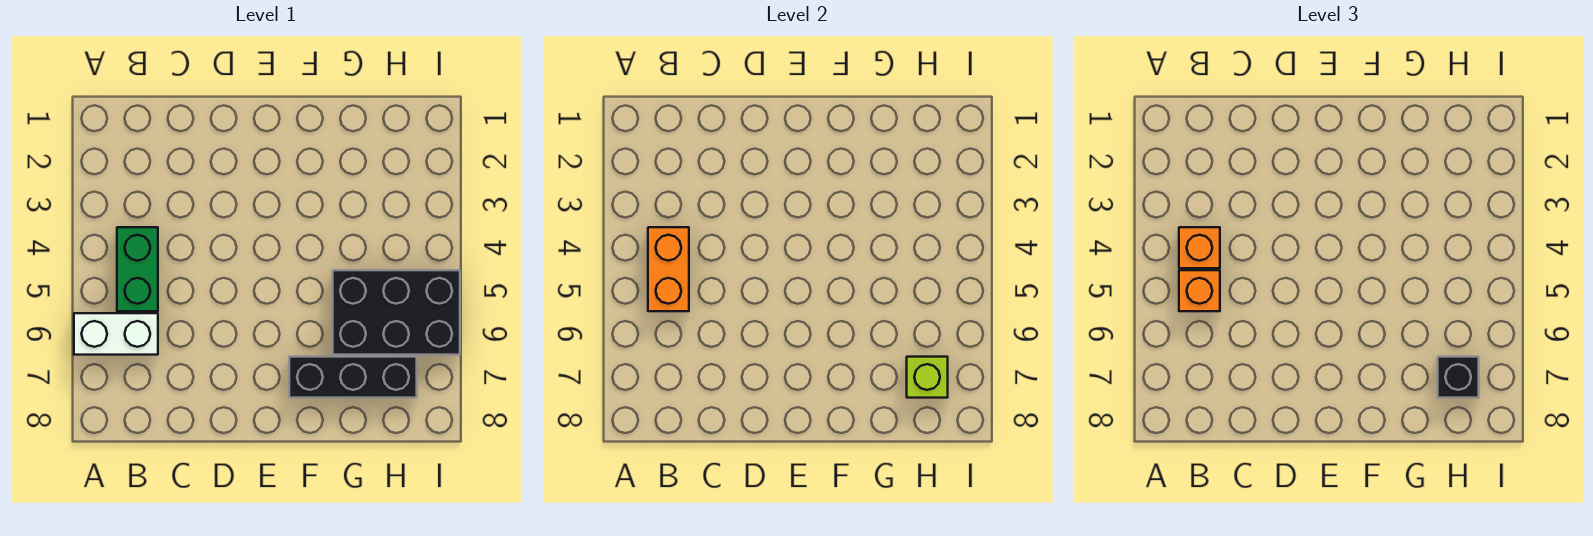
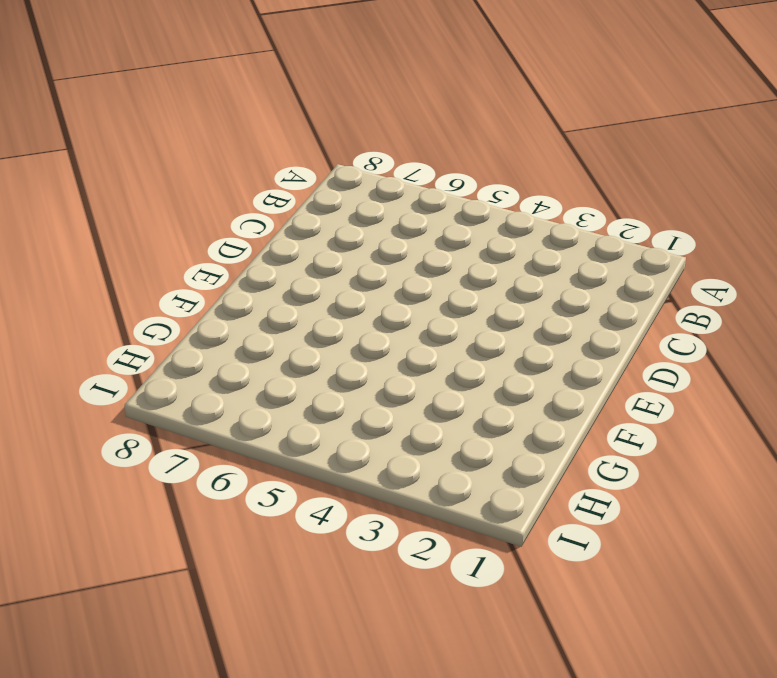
none -> white brick A6:B6 level 1
none -> green brick B4:B5 level 1

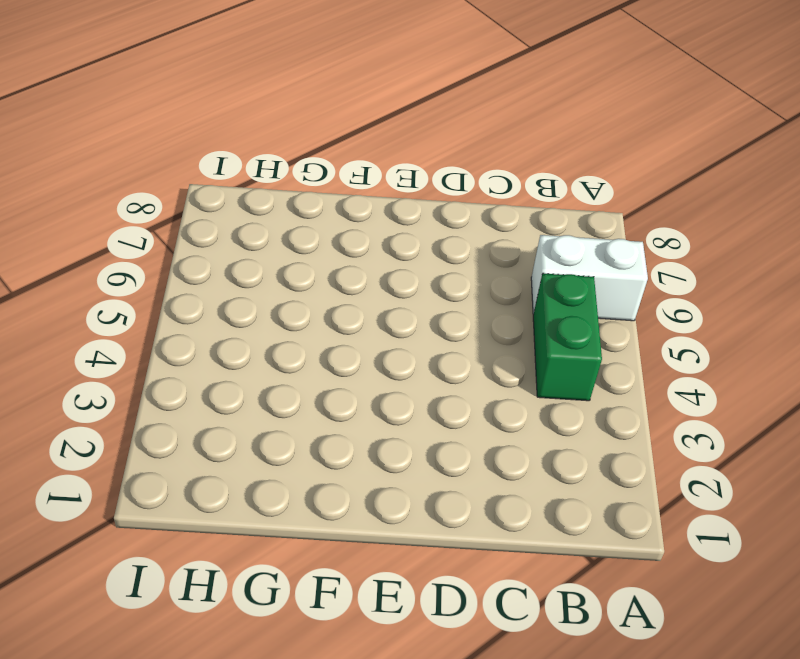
none -> black brick F7:H7 level 1
none -> black brick G5:I6 level 1

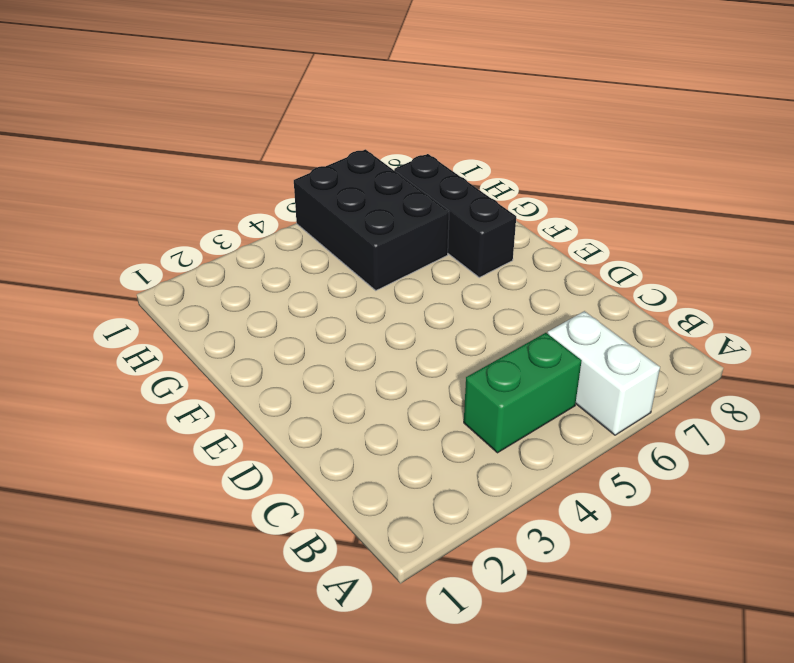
none -> orange brick B4:B5 level 2
none -> lime brick H7 level 2

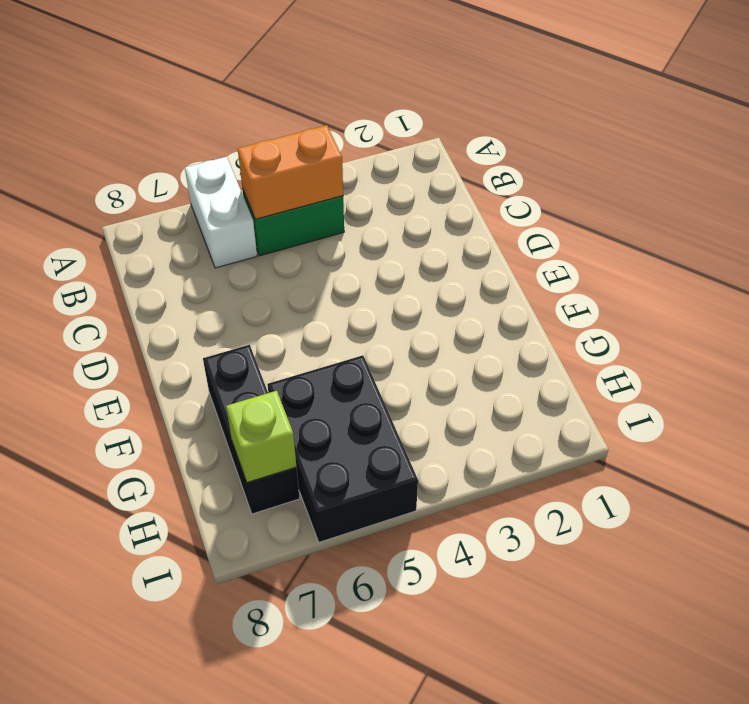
none -> orange brick B4 level 3
none -> orange brick B5 level 3

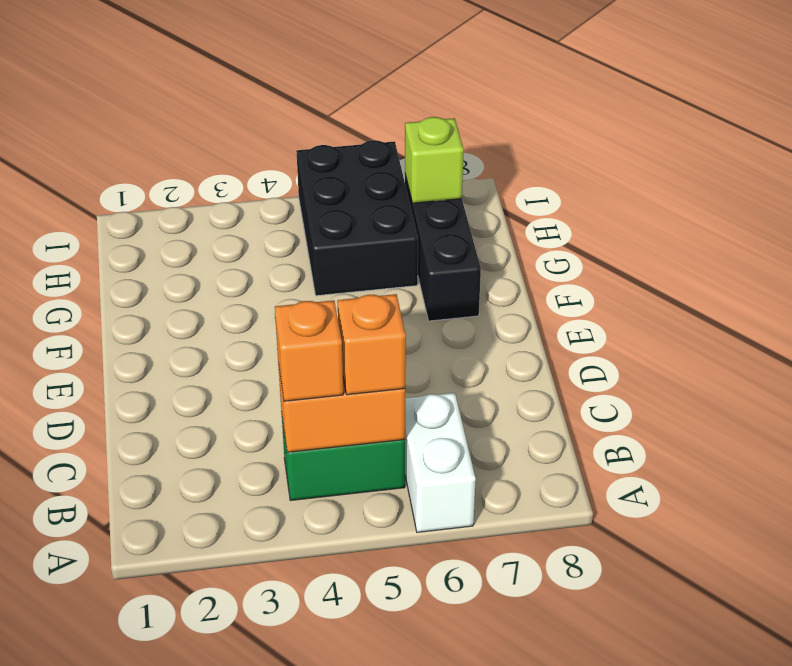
none -> black brick H7 level 3

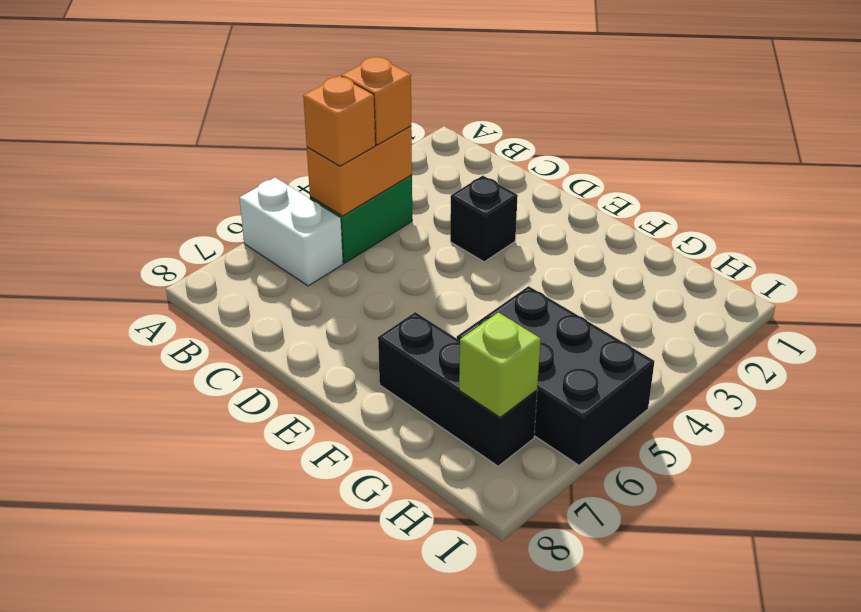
black brick D3 level 1 -> black brick H7 level 3

